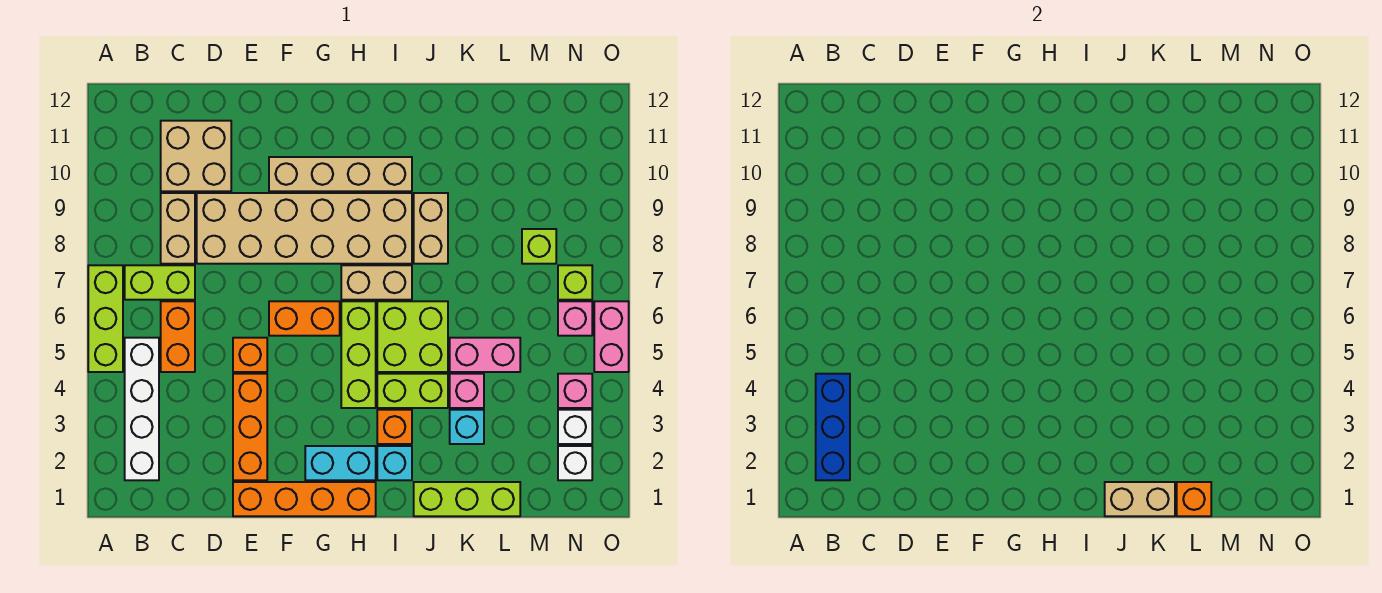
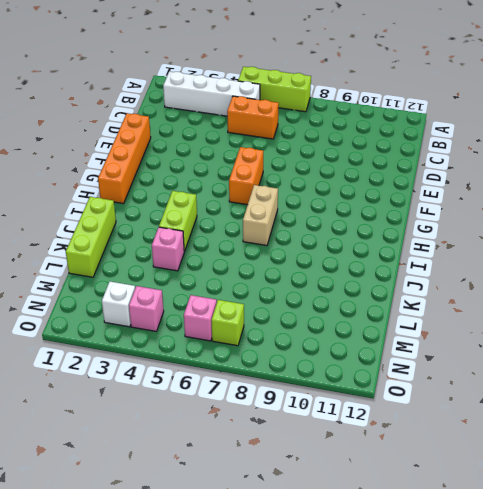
none -> lime brick B7:C7 level 1
none -> tan brick C8:C9 level 1
none -> tan brick C10:D11 level 1
none -> tan brick D8:I9 level 1

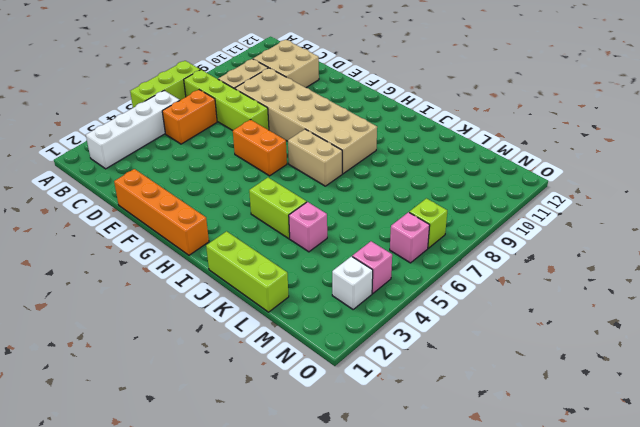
lime brick B7:E7 level 1 -> lime brick B7:C7 level 1
none -> orange brick E2:E4 level 1
none -> orange brick E5 level 1
none -> tan brick F10:I10 level 1
none -> cyan brick G2:H2 level 1

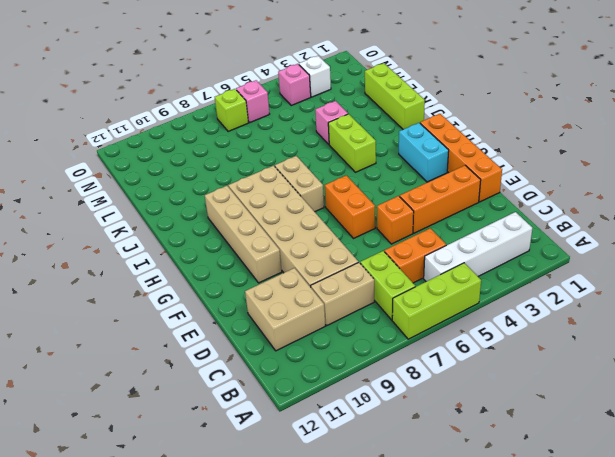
none -> lime brick H4:H6 level 1
none -> cyan brick I2 level 1
none -> orange brick I3 level 1
none -> lime brick I5:J6 level 1

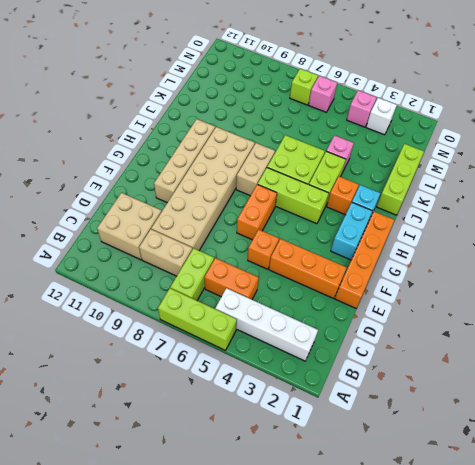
none -> tan brick J8:J9 level 1
none -> cyan brick K3 level 1
none -> pink brick K5:L5 level 1
none -> lime brick M8 level 1

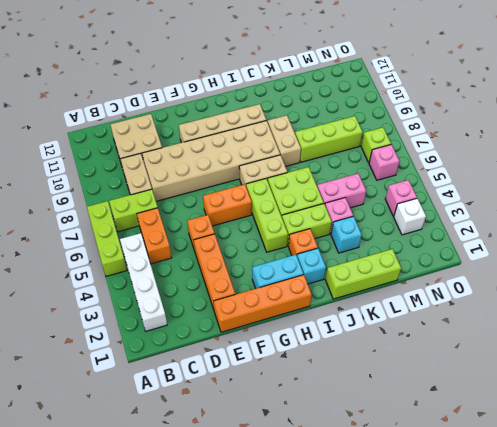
lime brick K8:M8 level 1 -> lime brick M8 level 1
none -> white brick N2 level 1
none -> pink brick O5:O6 level 1
none -> blue brick B2:B4 level 2
none -> tan brick J1:K1 level 2

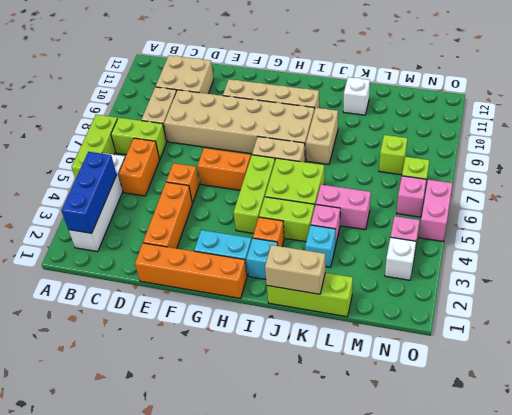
white brick K11 level 1 -> white brick N2 level 1
none -> orange brick L1 level 2

